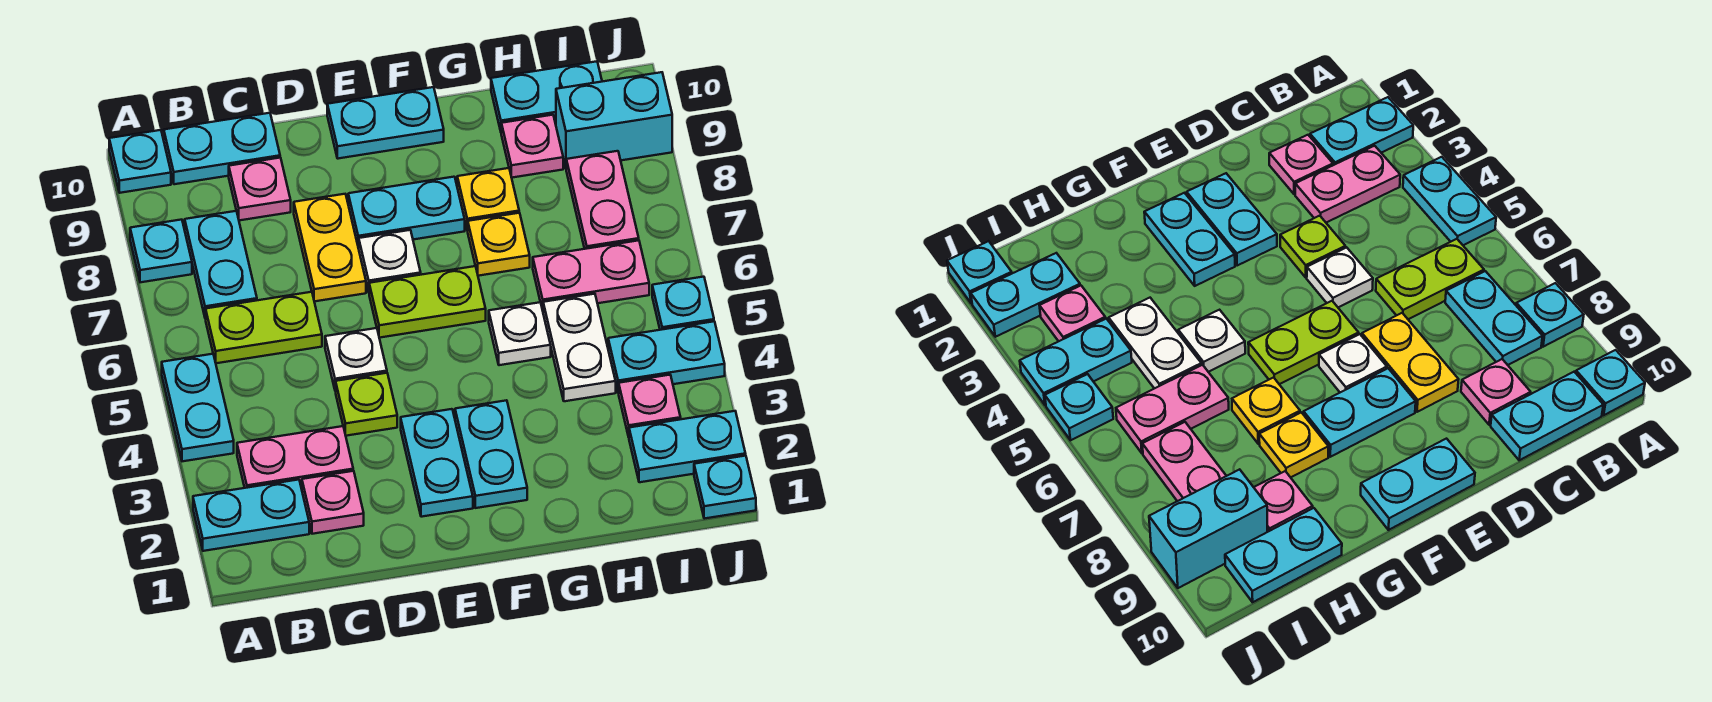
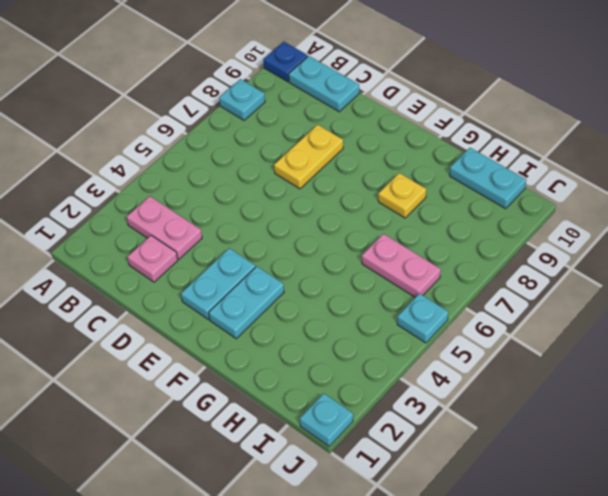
blue plate A10 level 1 -> cyan plate A10 level 1
none -> cyan plate A2:B2 level 1
none -> cyan plate A4:A5 level 1
none -> lime plate B6:C6 level 1
none -> cyan plate B7:B8 level 1

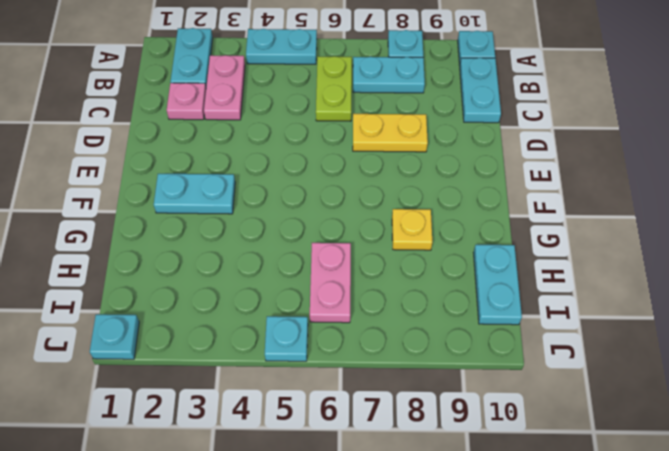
none -> pink plate C9 level 1
none -> lime plate D4 level 1
none -> white plate D5 level 1
none -> cyan plate E2:E3 level 1

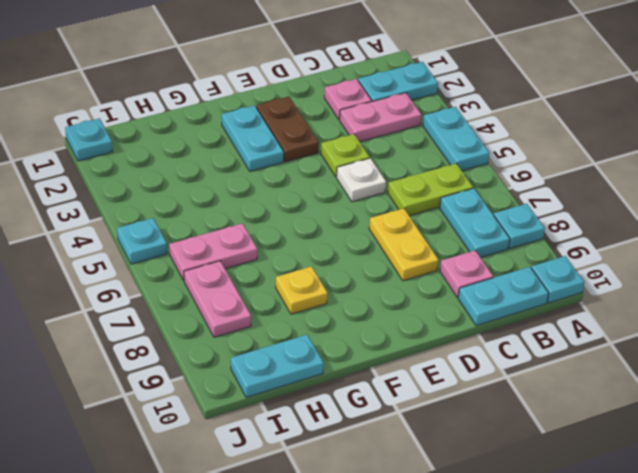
brown plate E2:E3 level 1 -> cyan plate E2:E3 level 1
none -> lime plate E6:F6 level 1
none -> white plate E7 level 1
none -> cyan plate E8:F8 level 1
none -> cyan plate E10:F10 level 1

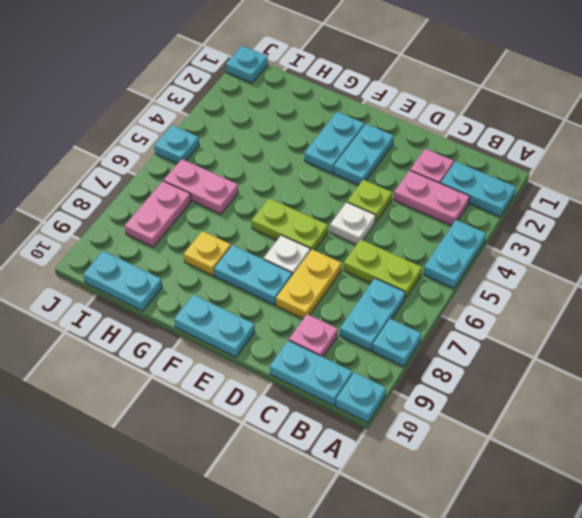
none -> white plate G5 level 1
none -> yellow plate G7 level 1
none -> white plate H4:H5 level 1
none -> pink plate H9 level 1

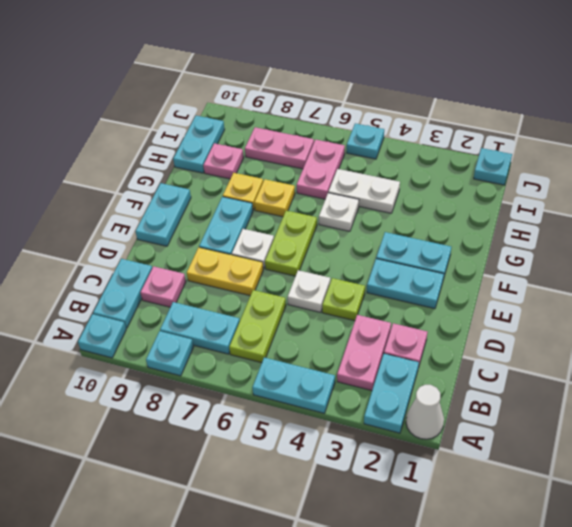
white cone A1 level 1 -> none
none -> cyan plate I2:J2 level 1
none -> pink plate I3 level 1
none -> cyan plate I4:J4 level 1
none -> cyan brick I9:J9 level 1

